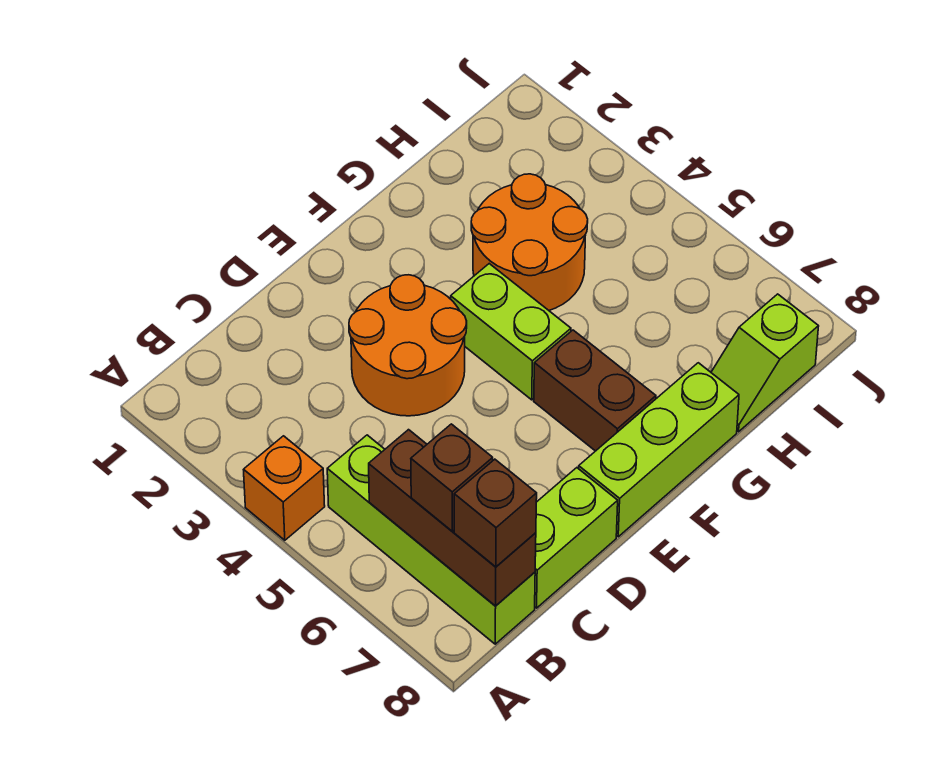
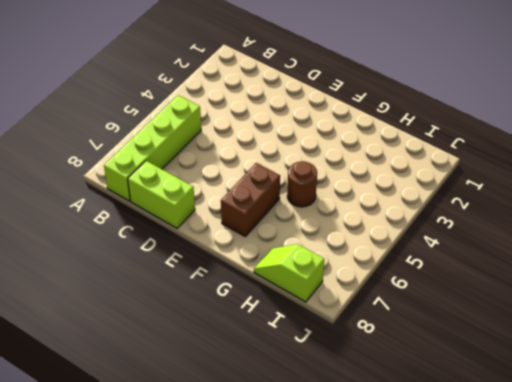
brown round brick G5 level 1 -> none
none -> orange brick A4 level 1
none -> orange round brick D3:E4 level 1
none -> lime brick E8:G8 level 1

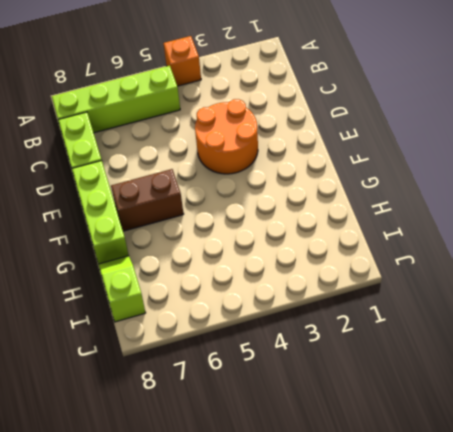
none -> lime brick F4:F5 level 1
none -> orange round brick G3:H4 level 1
none -> brown brick B6:B8 level 2

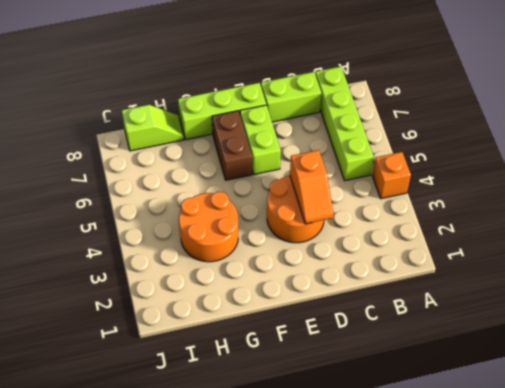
orange slope D3:D4 level 2 top 4 -> none
lime brick E6:E7 level 1 -> lime brick F4:F5 level 1
none -> brown brick B6:B8 level 2
none -> brown brick B7 level 3
none -> brown brick B8 level 3

